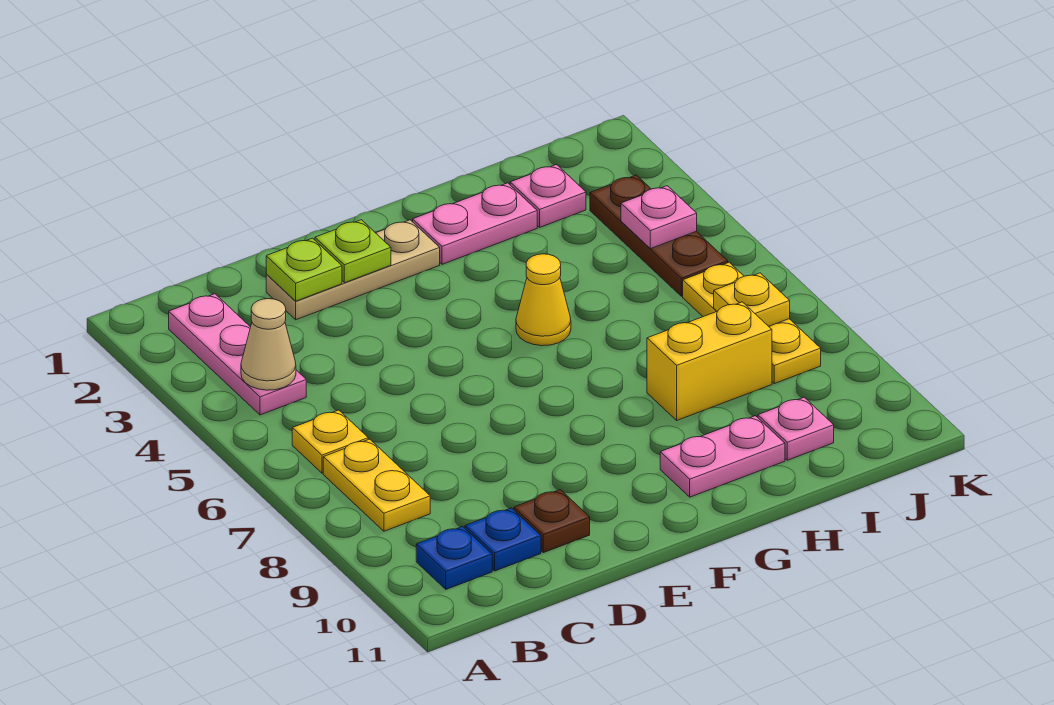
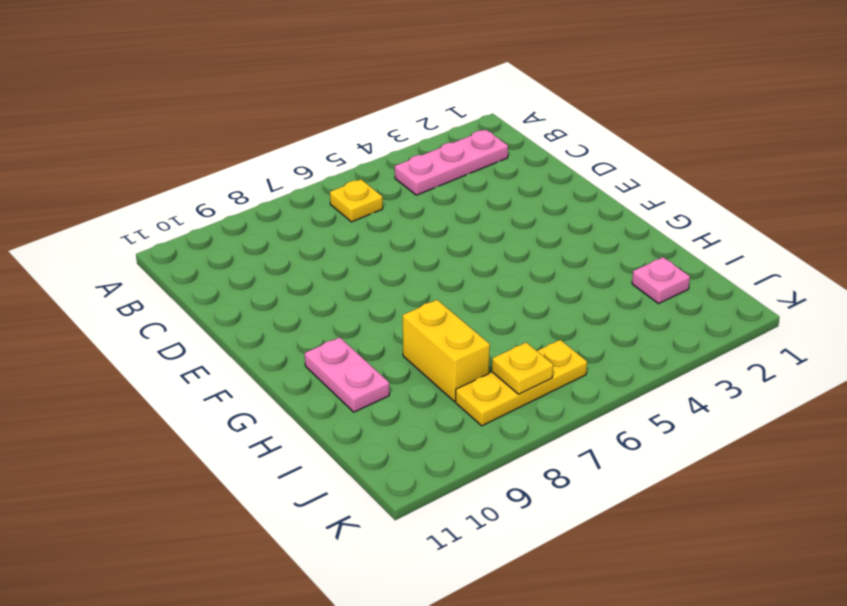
none -> yellow plate B7:B8 level 1
none -> blue plate B10 level 1
none -> blue plate C10 level 1

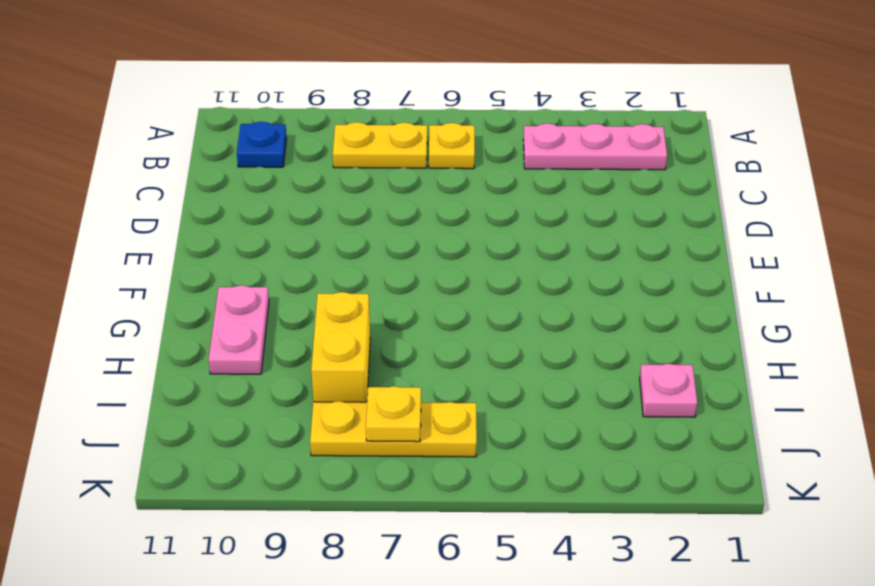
none -> blue plate C10 level 1
none -> tan plate D2:F2 level 1
none -> brown plate D10 level 1

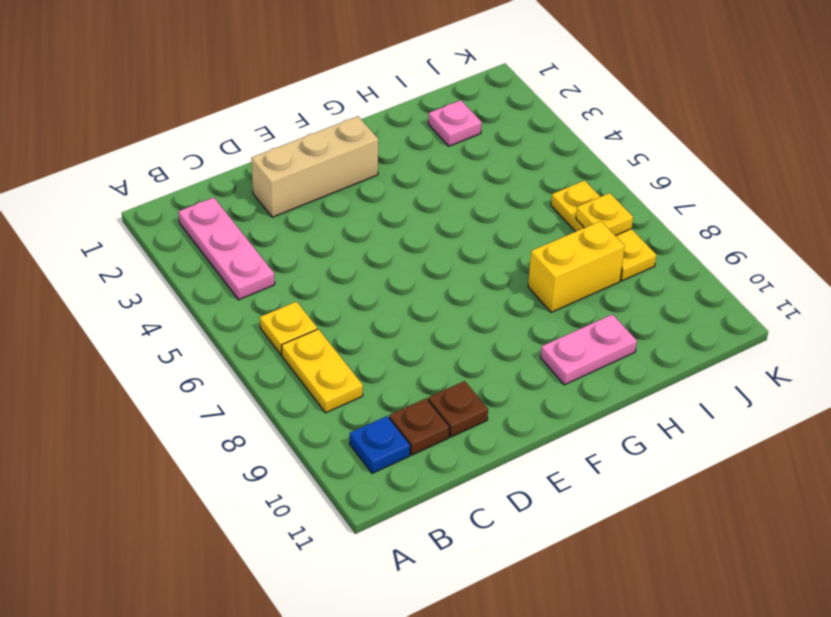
brown plate C10 level 1 -> blue plate C10 level 1
tan brick D2:F2 level 1 -> tan plate D2:F2 level 1
none -> pink plate G2:H2 level 1
none -> yellow cone G5 level 1
none -> pink plate I10 level 1

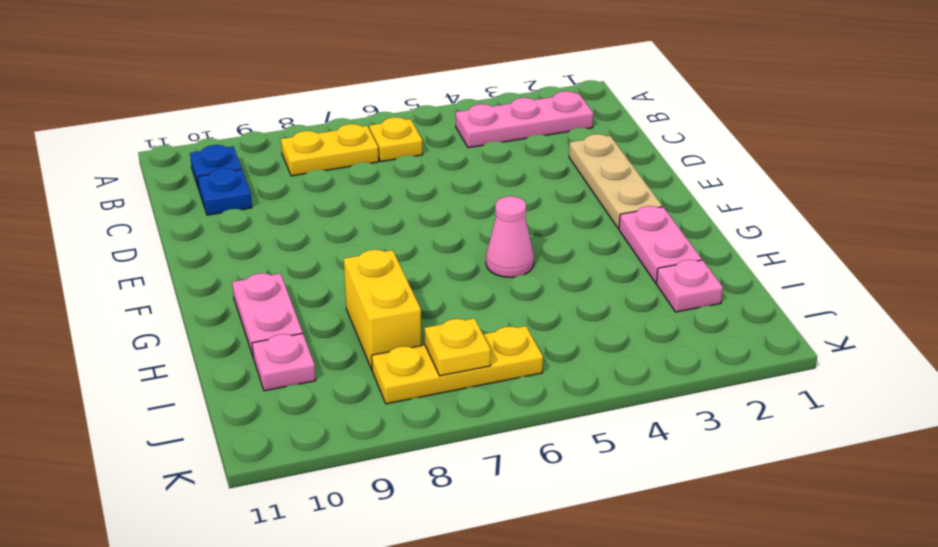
pink cone G5 level 1 -> yellow cone G5 level 1
none -> brown plate D10 level 1
none -> brown plate J3:J5 level 1
none -> tan cone B4 level 2

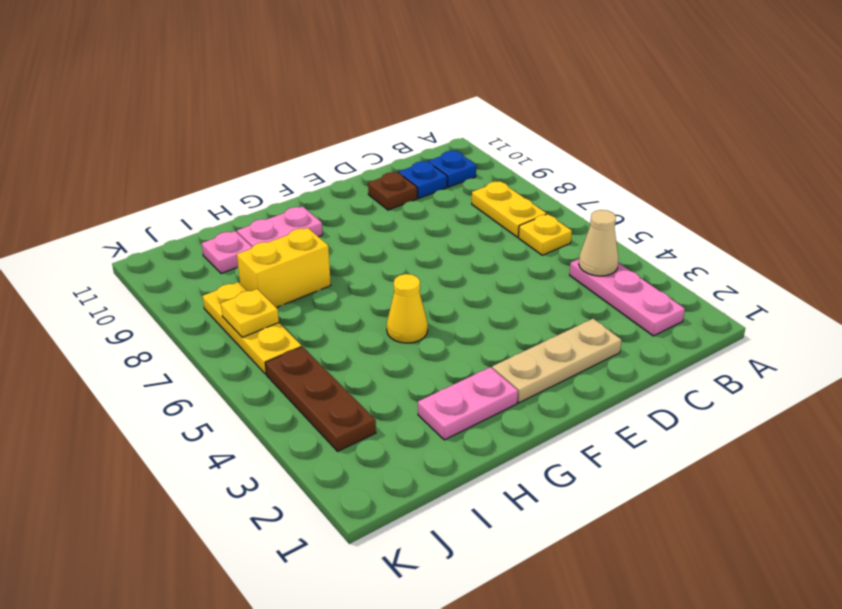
none -> pink plate I2 level 1
none -> lime plate D2 level 2
none -> lime plate E2 level 2

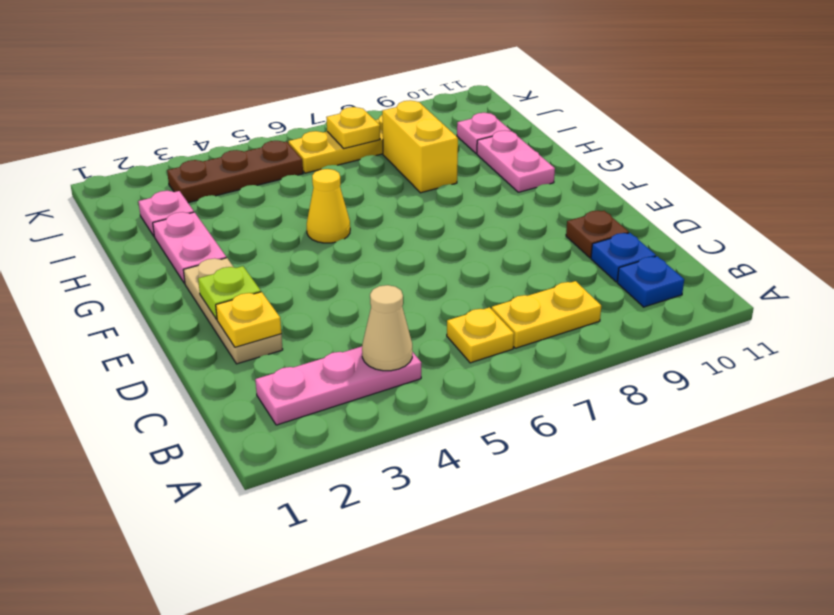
yellow plate D2 level 2 -> lime plate D2 level 2
none -> pink plate J4 level 2

